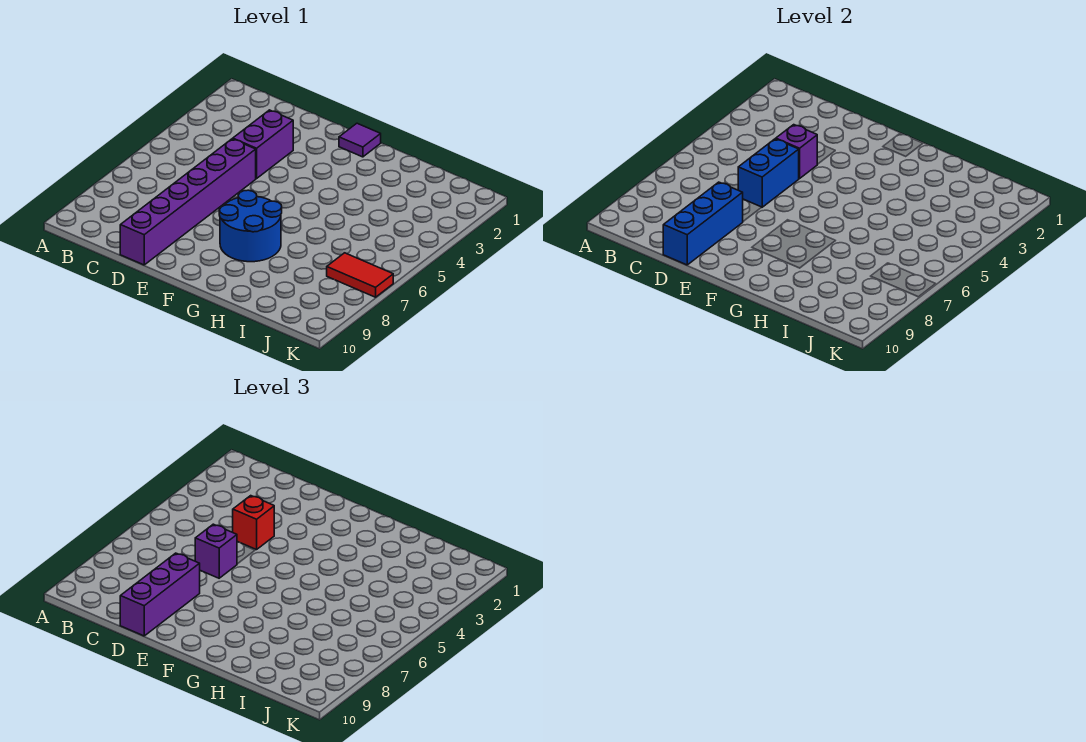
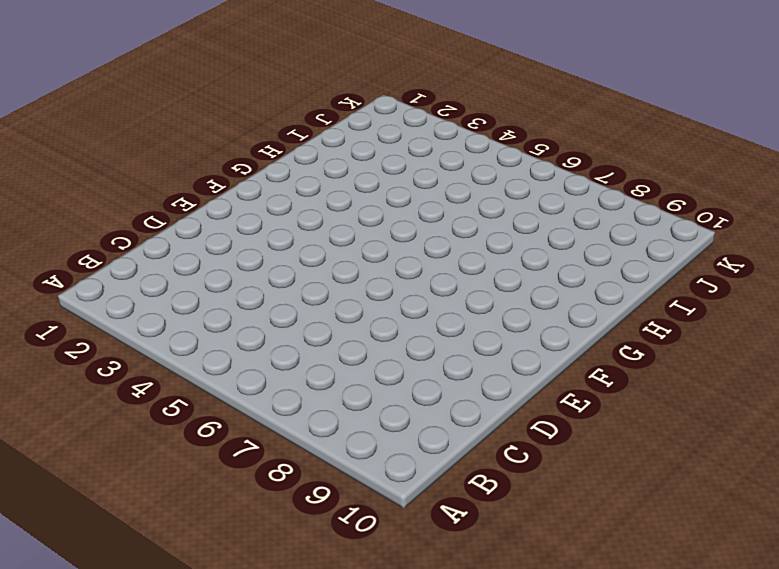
none -> purple brick D3:D4 level 1
none -> purple brick D5:D10 level 1

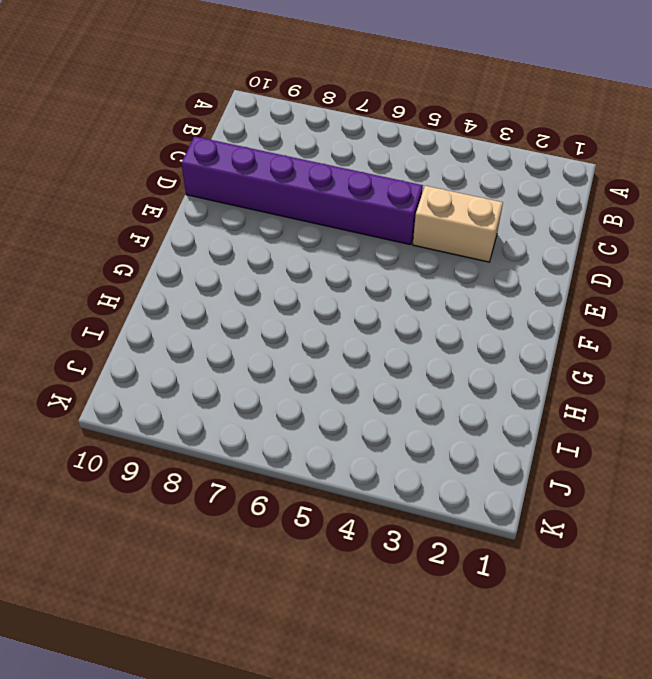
tan brick D3:D4 level 1 -> purple brick D3:D4 level 1
none -> purple tile F1 level 1
none -> blue round brick F7:G8 level 1

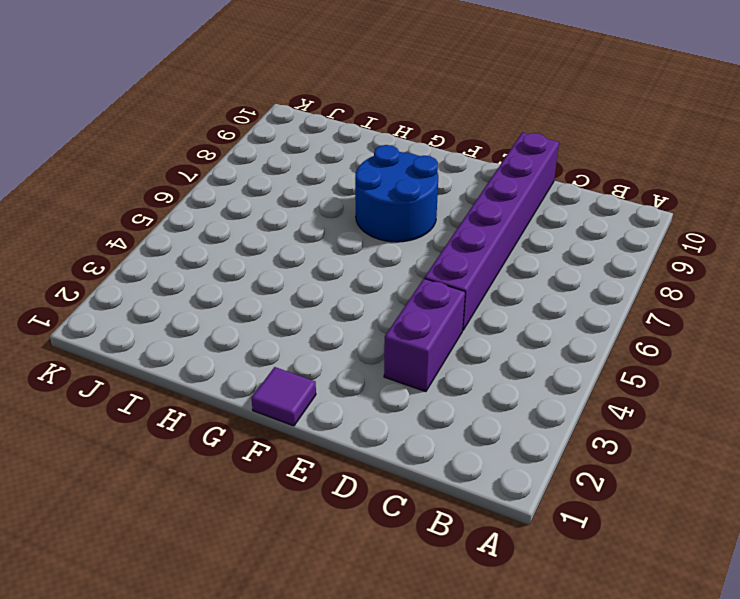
none -> red tile J7:K7 level 1
none -> purple brick D4 level 2

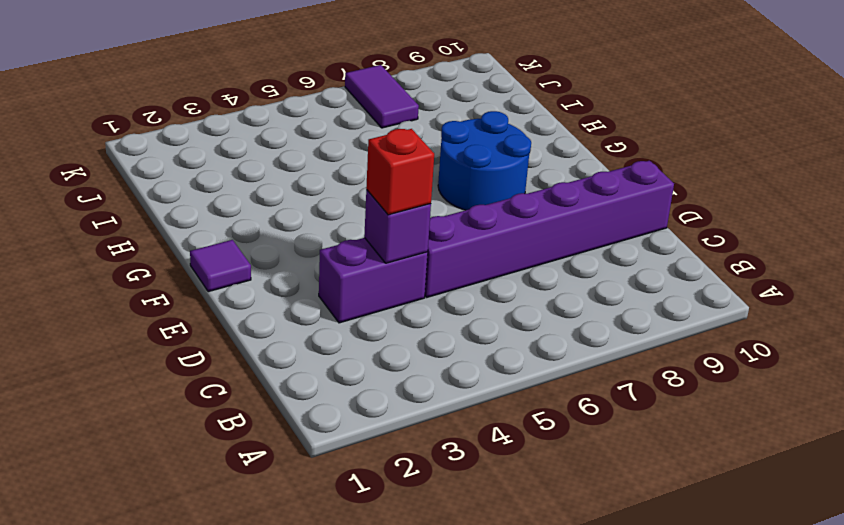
purple tile J7:K7 level 1 -> red tile J7:K7 level 1
none -> blue brick D5:D6 level 2
none -> blue brick D8:D10 level 2

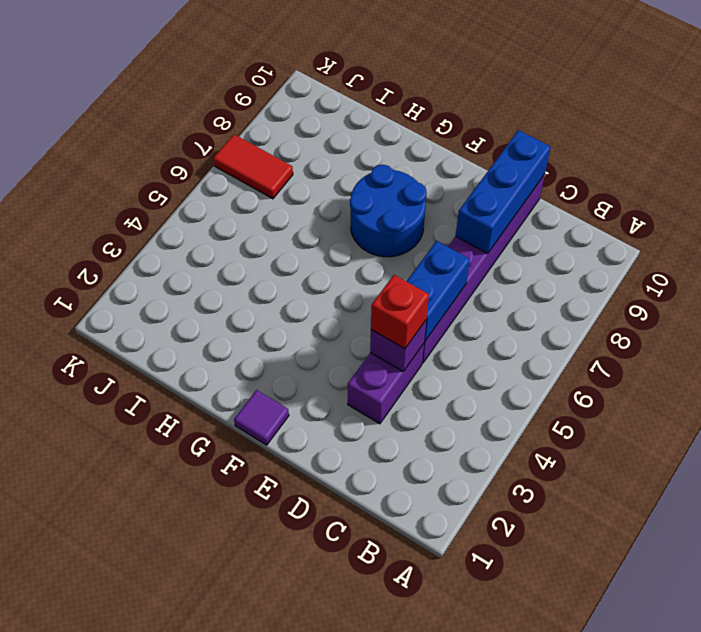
none -> purple brick D6 level 3
none -> purple brick D8:D10 level 3

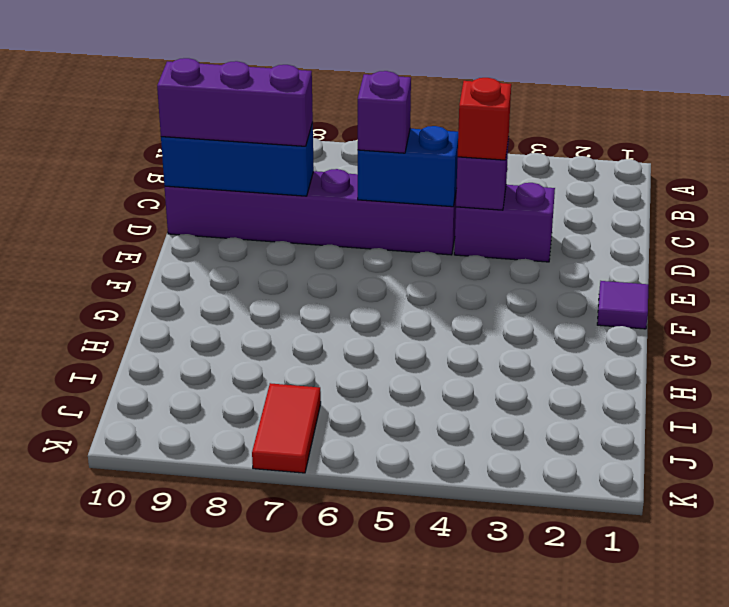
none -> blue round brick F7:G8 level 1

